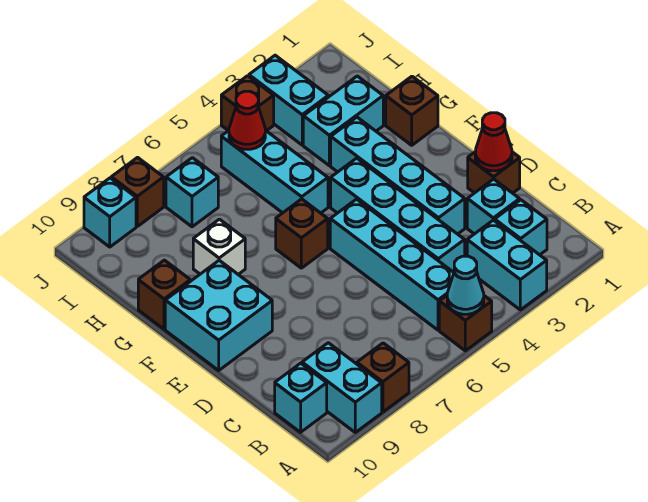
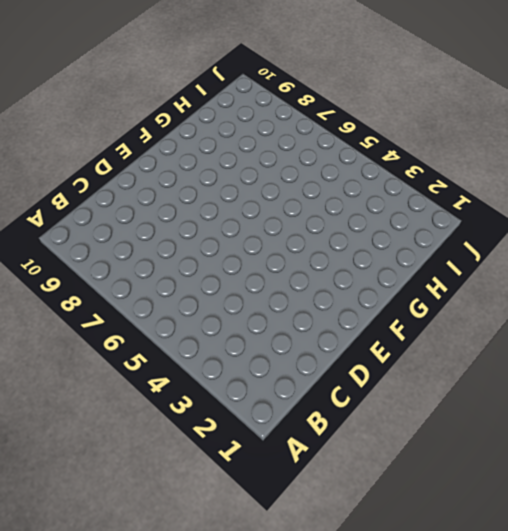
none -> cyan brick A3:B3 level 1
none -> brown brick A5 level 1
none -> brown brick A8 level 1

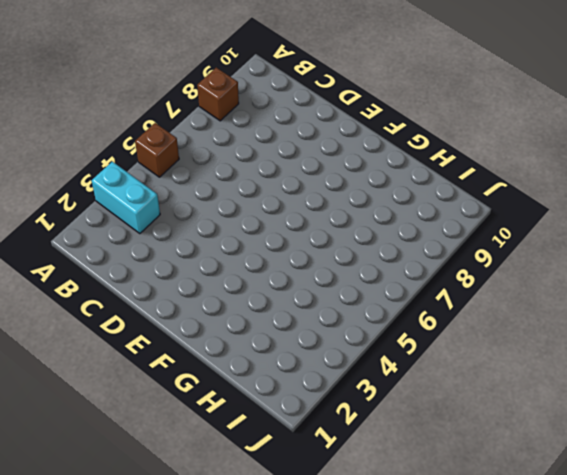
none -> cyan brick A9:B9 level 1
none -> cyan brick B2 level 1
none -> cyan brick B5:E5 level 1

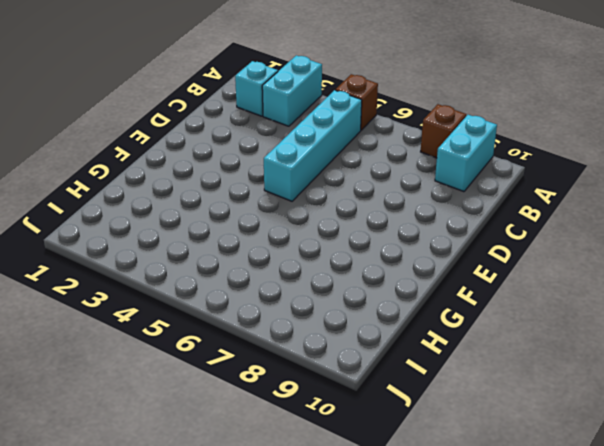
none -> cyan brick B10 level 1
none -> cyan brick C2 level 1
none -> cyan brick C4:F4 level 1

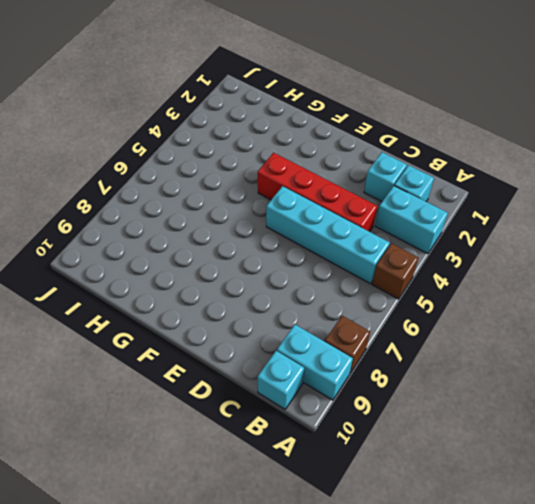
red brick C4:F4 level 1 -> cyan brick C4:F4 level 1
none -> brown brick D1 level 1
none -> cyan brick D3:G3 level 1
none -> cyan brick E9:F10 level 1

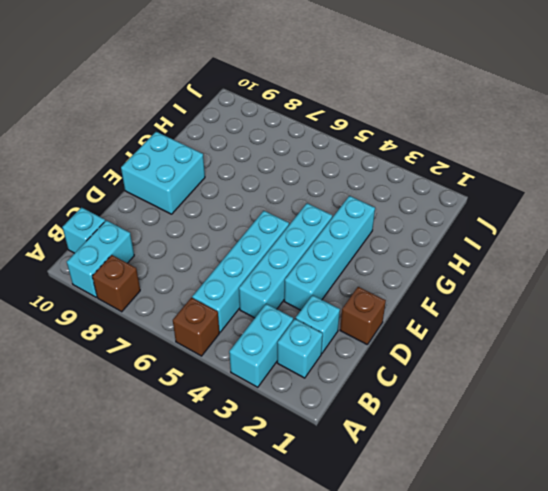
none -> brown brick F6 level 1
none -> brown brick G1 level 1
none -> cyan brick G5:I5 level 1

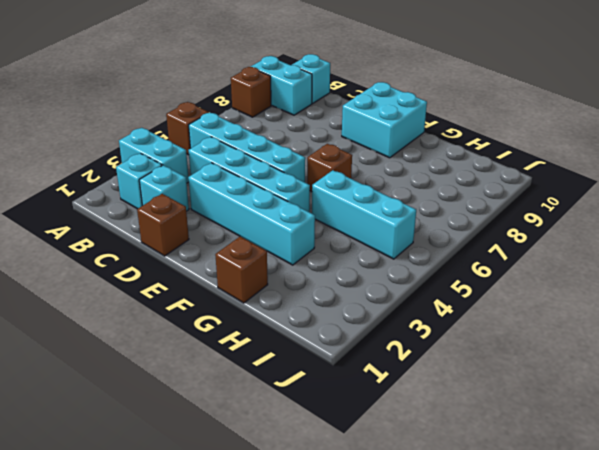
none -> white brick G8 level 1
none -> brown brick G10 level 1
none -> cyan brick H2:H3 level 1

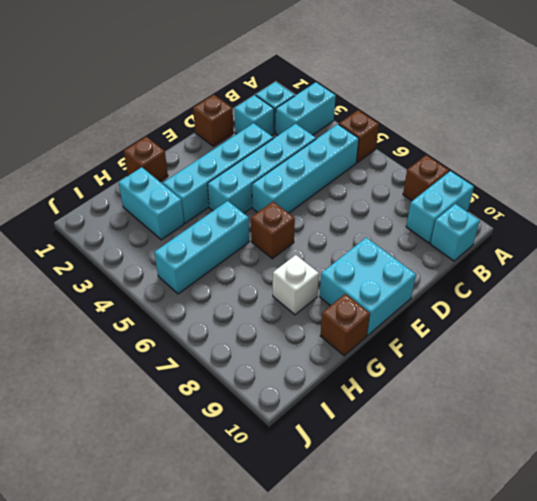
none -> cyan brick I3:J3 level 1
none -> cyan brick I7 level 1
none -> brown brick J4 level 1

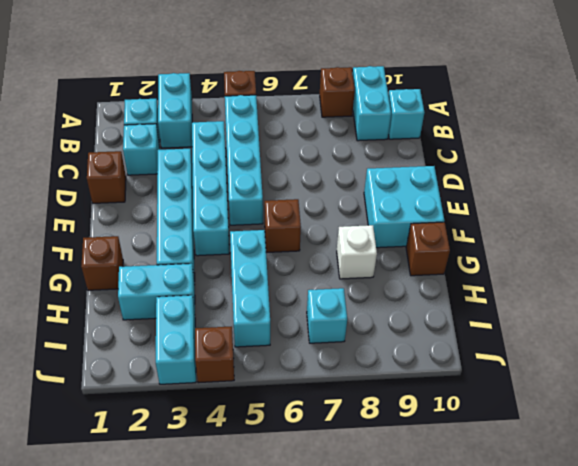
none -> brown brick J8 level 1
none -> cyan brick J9 level 1
none -> cyan cone A5 level 2

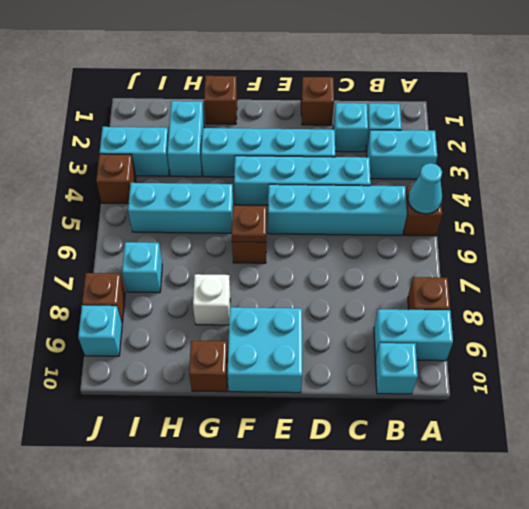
brown plate F6 level 2 -> none
none -> red cone D1 level 2
none -> red cone I5 level 2

